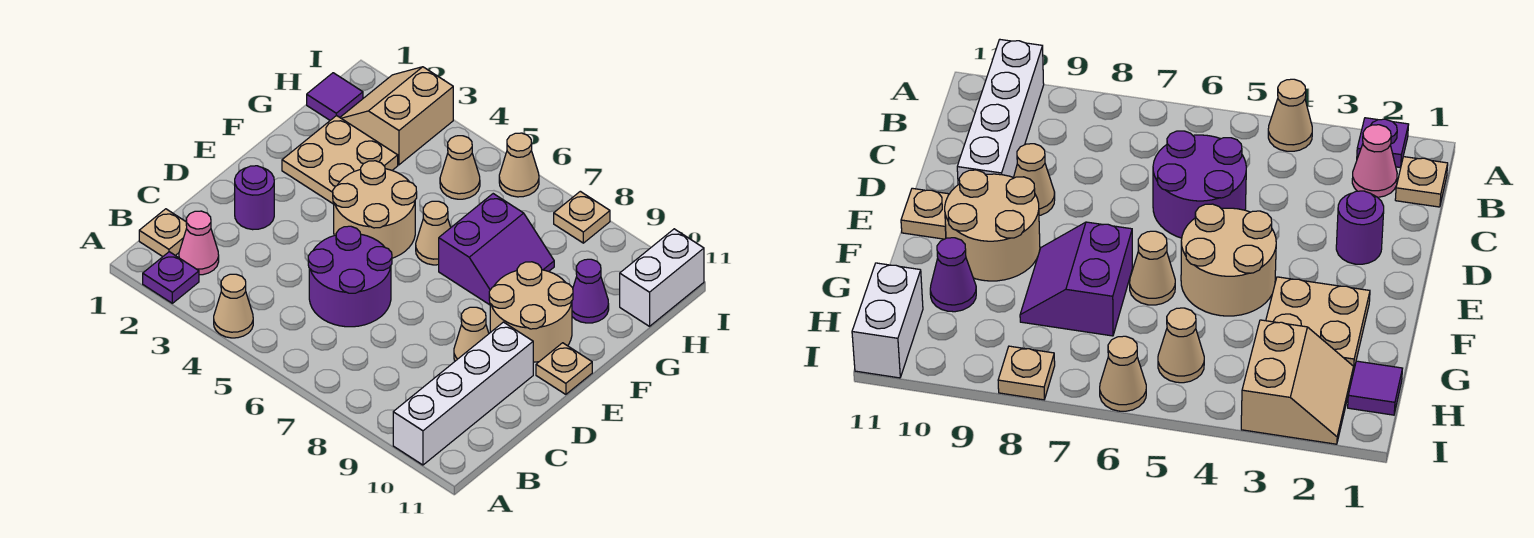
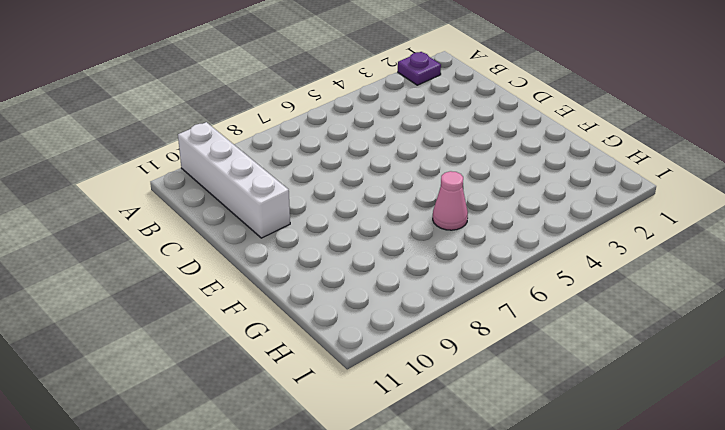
pink cone G6 level 1 -> pink cone B2 level 1
none -> tan cone A4 level 1
none -> tan plate B1 level 1
none -> purple round brick C5:D6 level 1

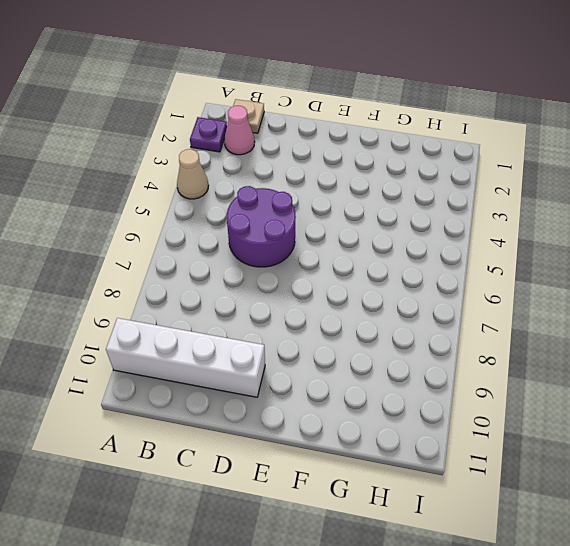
none -> purple round brick D2 level 1
none -> tan cone D9 level 1
none -> tan round brick E4:F5 level 1

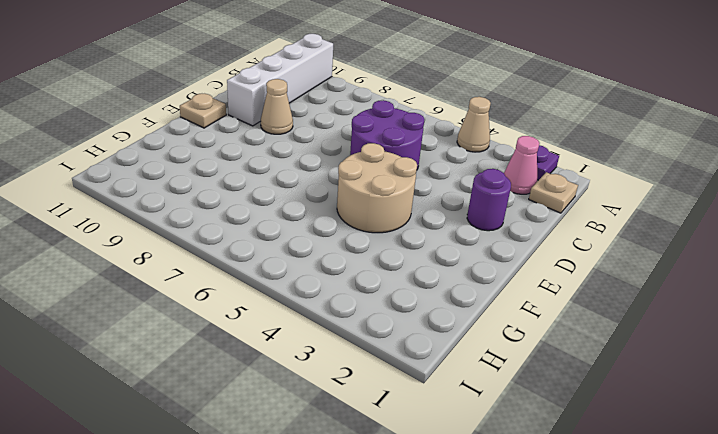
none -> tan round brick E9:F10 level 1
none -> tan plate F2:G3 level 1
none -> tan cone F6 level 1

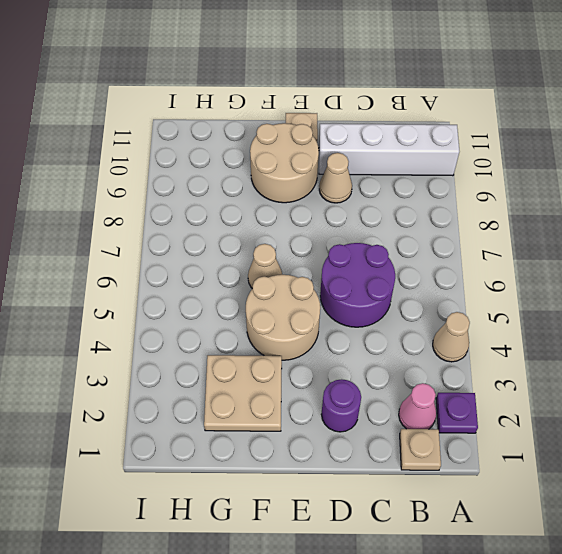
none -> purple slope F7:G8 level 1 top 7
none -> purple cone G10 level 1
none -> purple tile H1 level 1

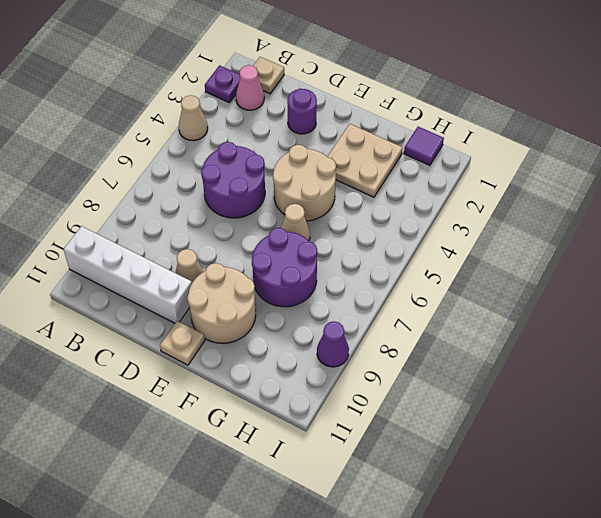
purple round brick F7:G8 level 1 -> purple slope F7:G8 level 1 top 7
purple cone I9 level 1 -> purple cone G10 level 1
none -> tan slope H2:I3 level 1 top 3
none -> tan cone H5 level 1
none -> white brick H11:I11 level 1

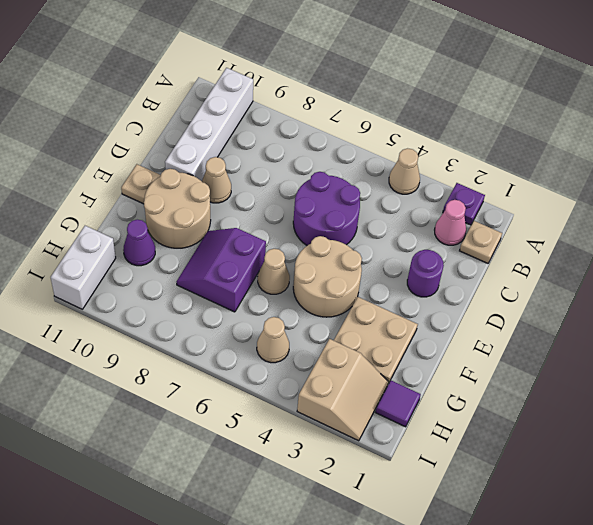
none -> tan cone I6 level 1
none -> tan plate I8 level 1

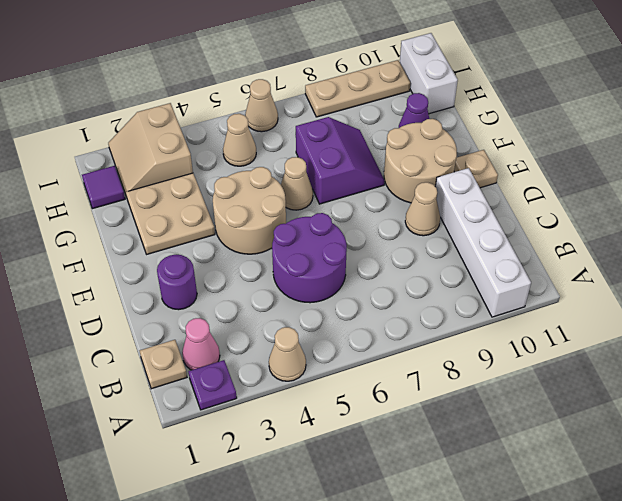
tan plate I8:I10 level 1 -> tan plate I8 level 1

